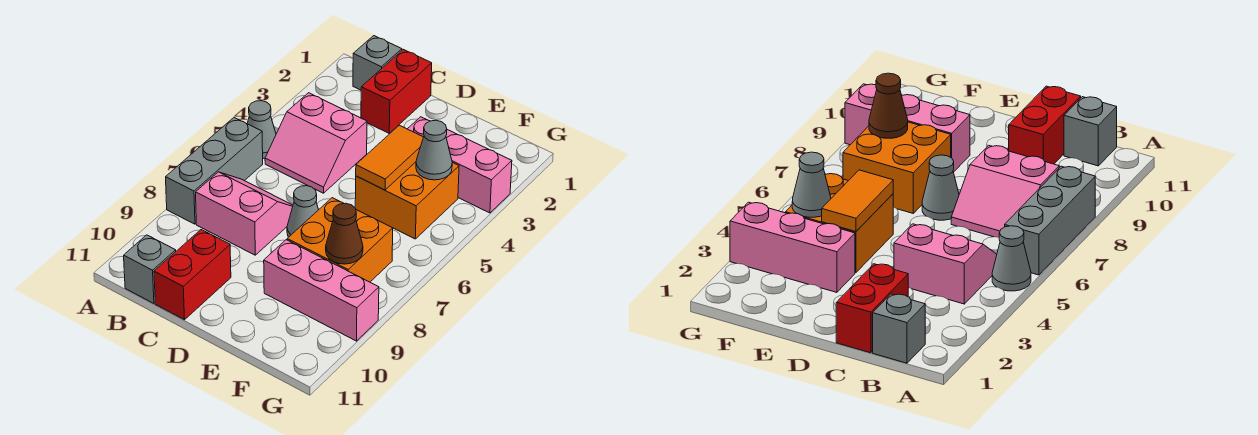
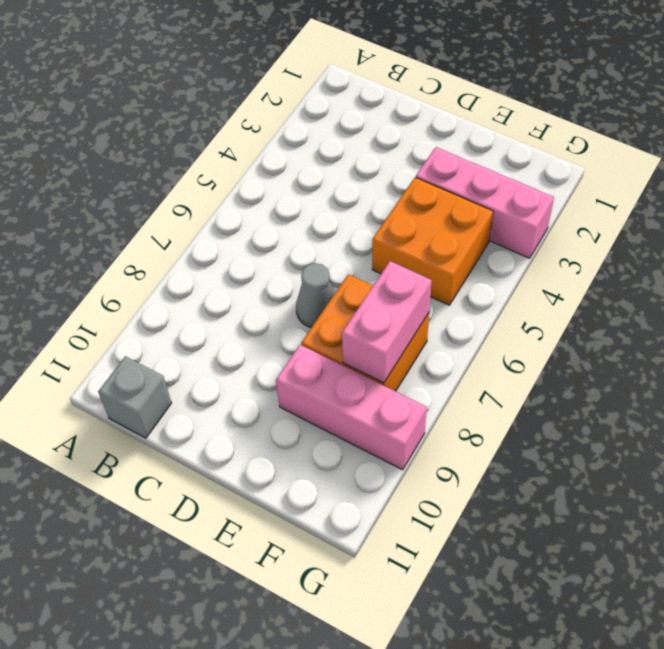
pink brick F7:F8 level 2 -> brown cone F8 level 2
none -> grey cone A5 level 1
none -> grey brick A6:A8 level 1
none -> grey brick B1 level 1

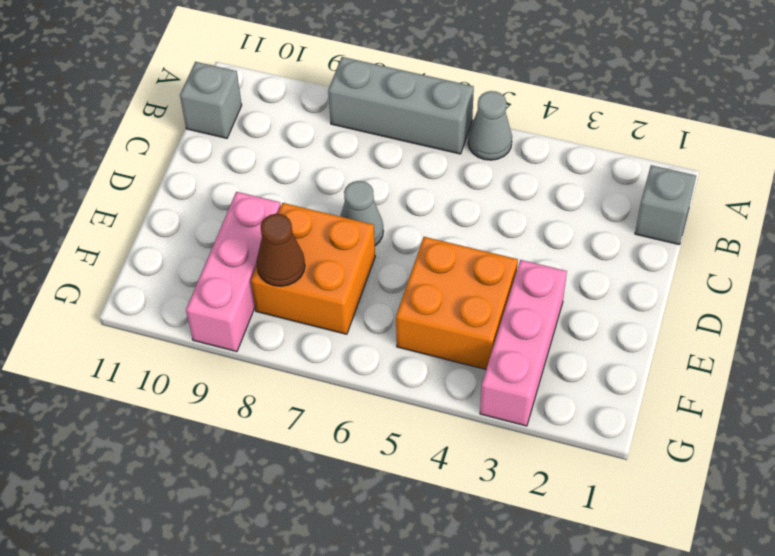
none -> pink slope B4:C5 level 1 top 4
none -> pink slope B7:C8 level 1 top 8
none -> red brick C1:C2 level 1

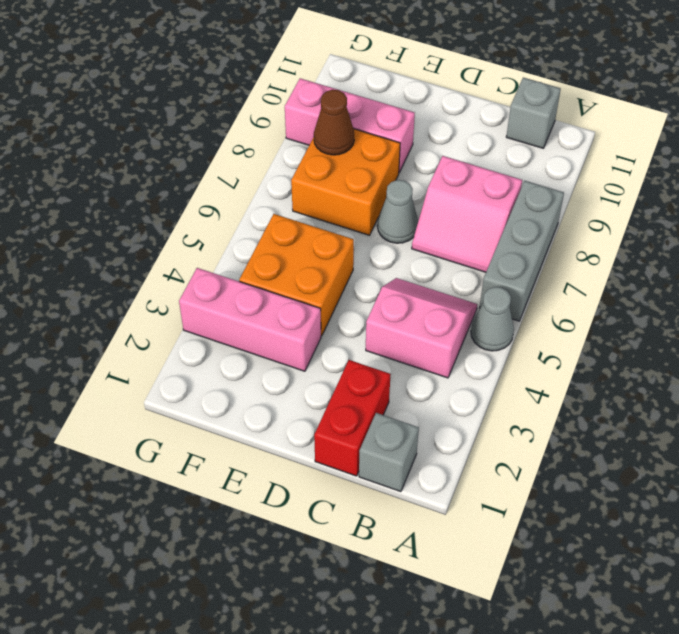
none -> red brick C10:C11 level 1
none -> orange tile E4:E5 level 2
none -> grey cone F4 level 2

